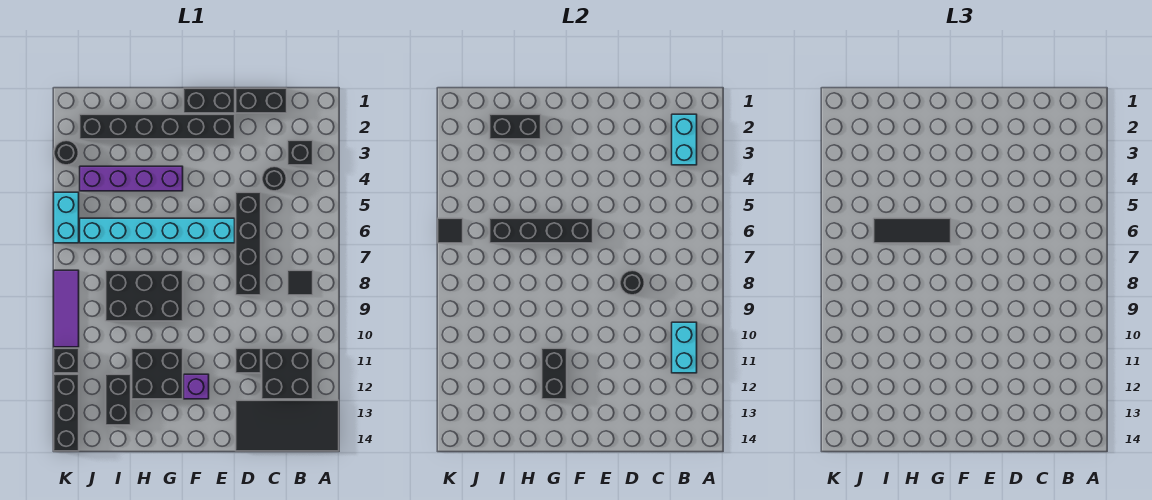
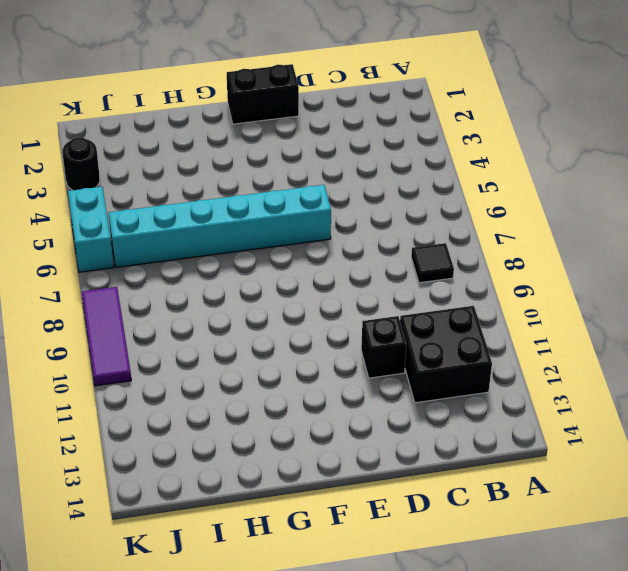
none -> black tile A13:D14 level 1
none -> black brick B3 level 1
none -> black brick C1:D1 level 1

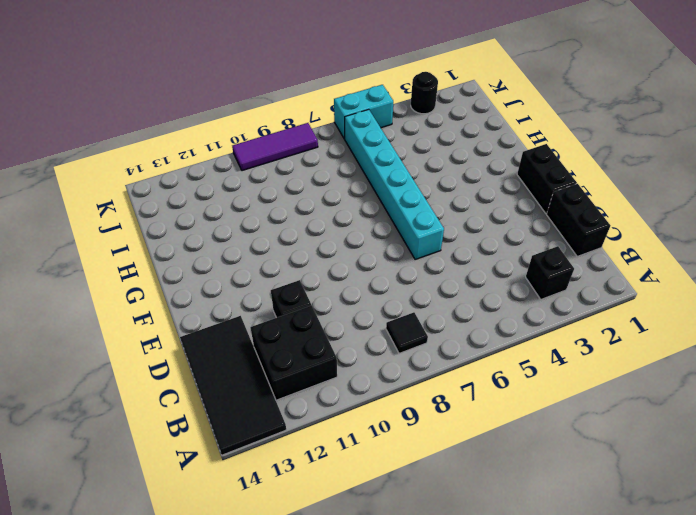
none -> black round brick C4 level 1
none -> black brick D5:D8 level 1
none -> black brick E2:J2 level 1

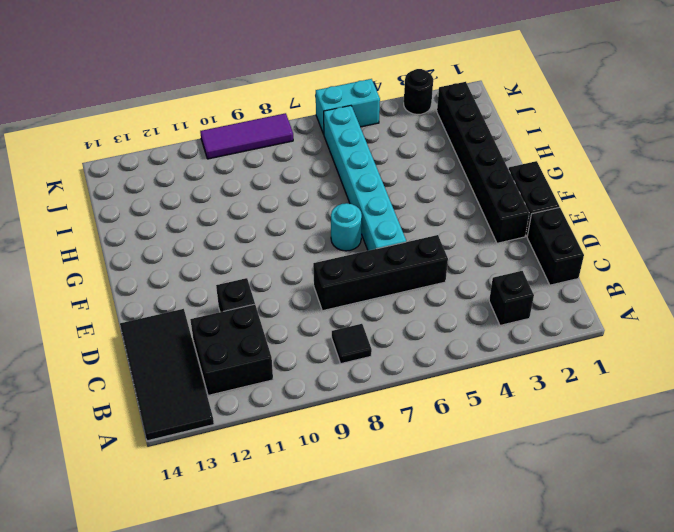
cyan round brick F7 level 1 -> none
none -> black round brick C4 level 1
none -> purple brick F12 level 1
none -> purple brick G4:J4 level 1

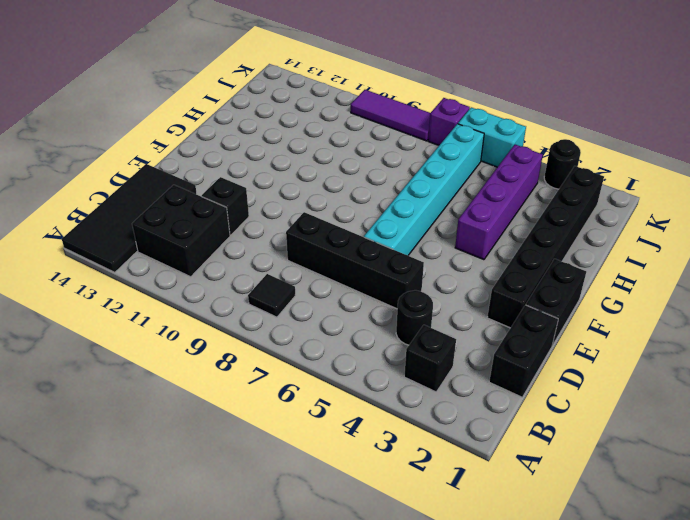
purple brick K7 level 1 -> purple brick F12 level 1
none -> black brick G8:I9 level 1
none -> black brick G11:H12 level 1
none -> black brick I12:I13 level 1

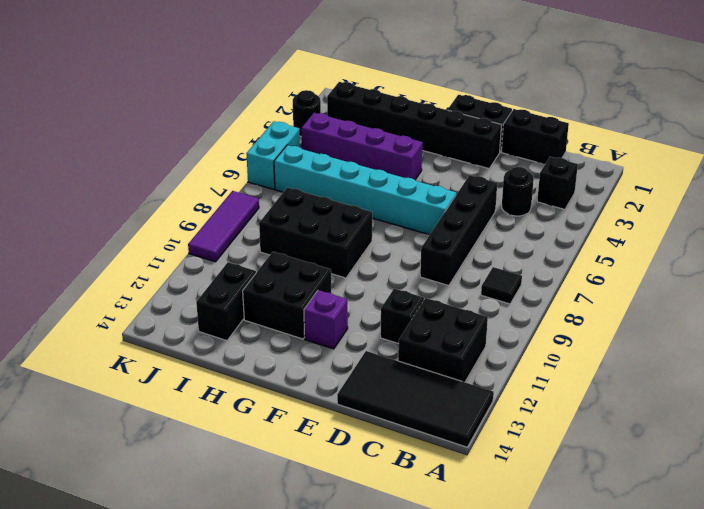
none -> black brick K11 level 1
none -> black brick K12:K14 level 1
none -> cyan brick B2:B3 level 2

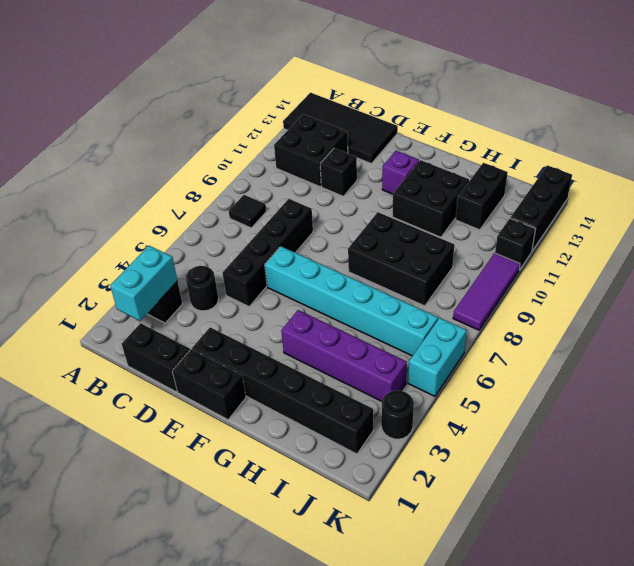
none -> cyan brick B10:B11 level 2
none -> black round brick D8 level 2
none -> black brick F6:I6 level 2

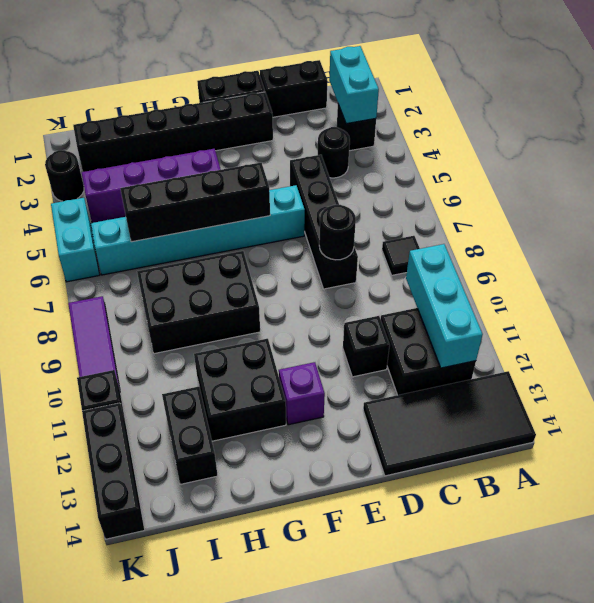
cyan brick B10:B12 level 2 -> cyan brick B10:B11 level 2
none -> black brick G11:G12 level 2
none -> black brick H2:I2 level 2
none -> black tile K6 level 2

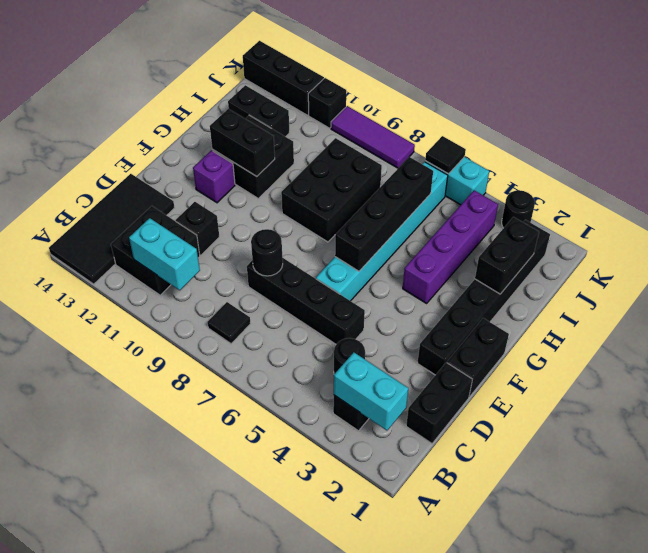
none -> black tile G6:I6 level 3

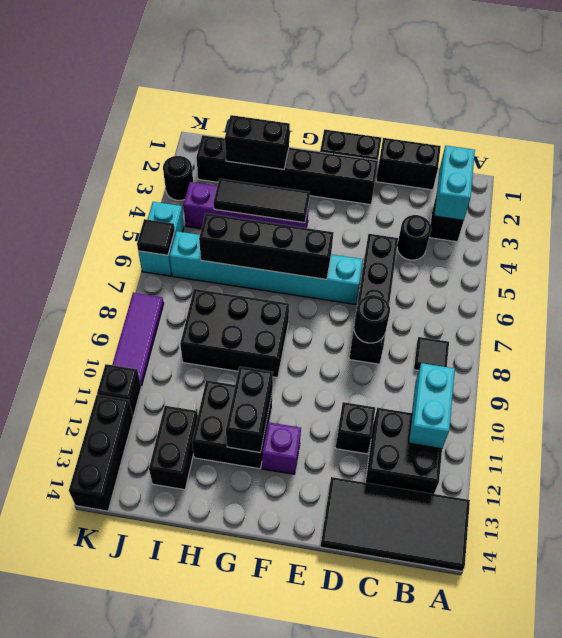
black tile G4:I4 level 2 -> black tile G6:I6 level 3

